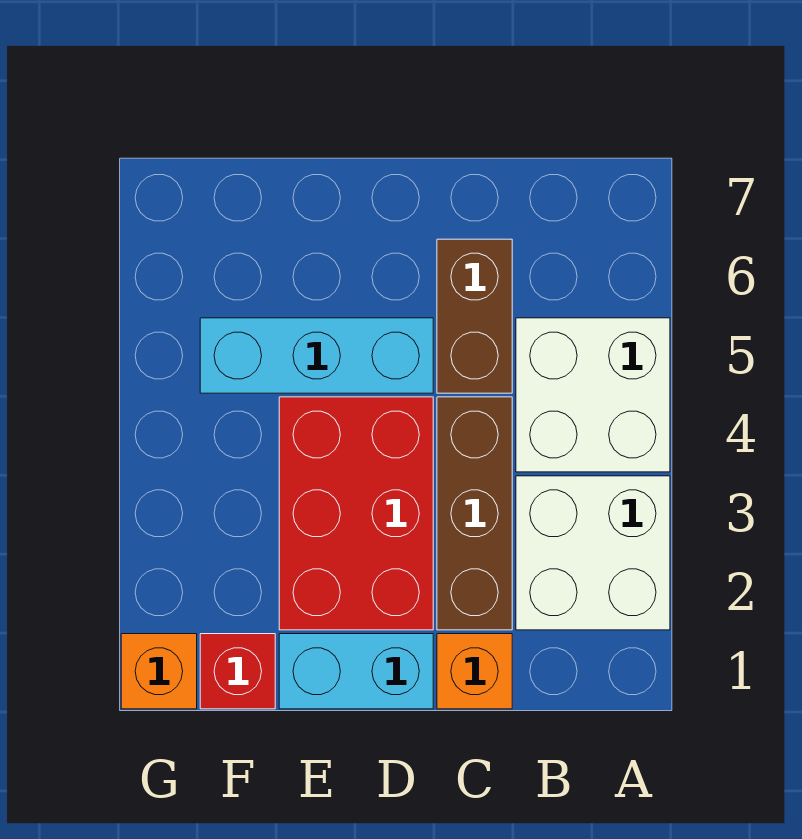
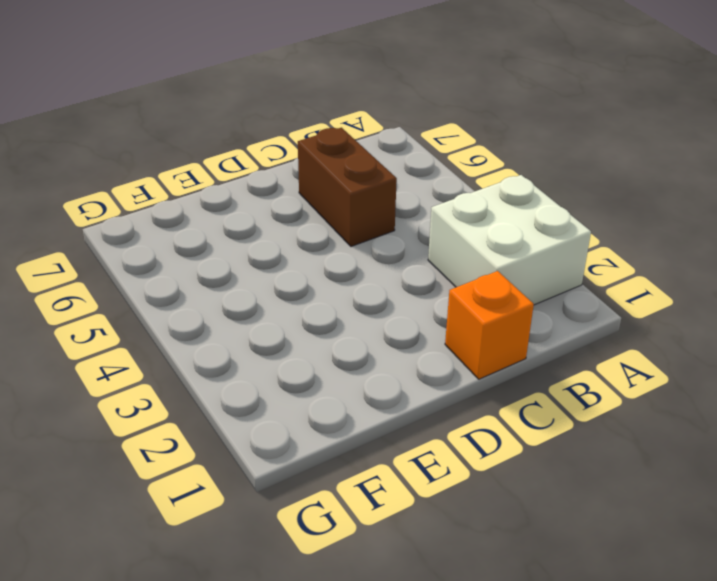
none -> white brick A4:B5 level 1
none -> brown brick C2:C4 level 1

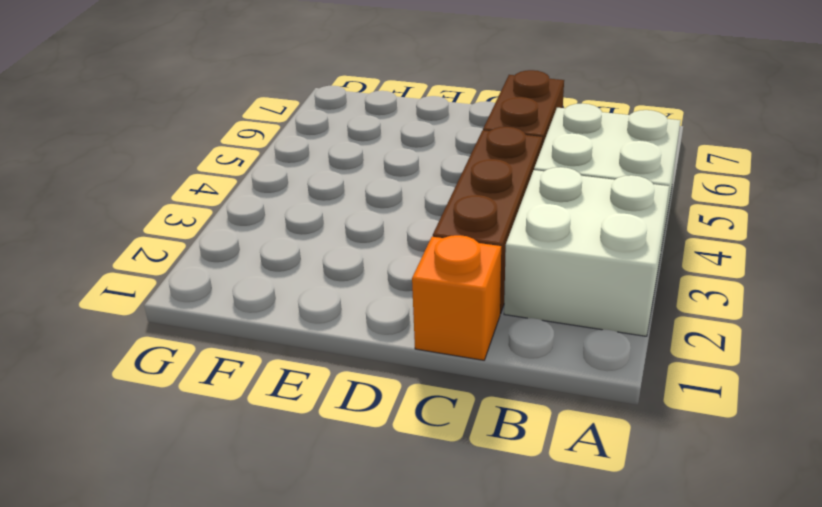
none -> cyan brick D1:E1 level 1
none -> red brick D2:E4 level 1

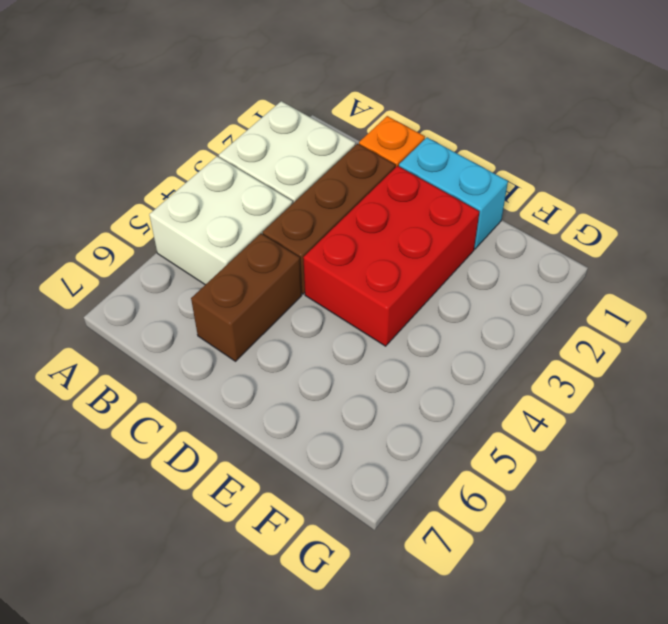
none -> cyan brick D5:F5 level 1
none -> red brick F1 level 1

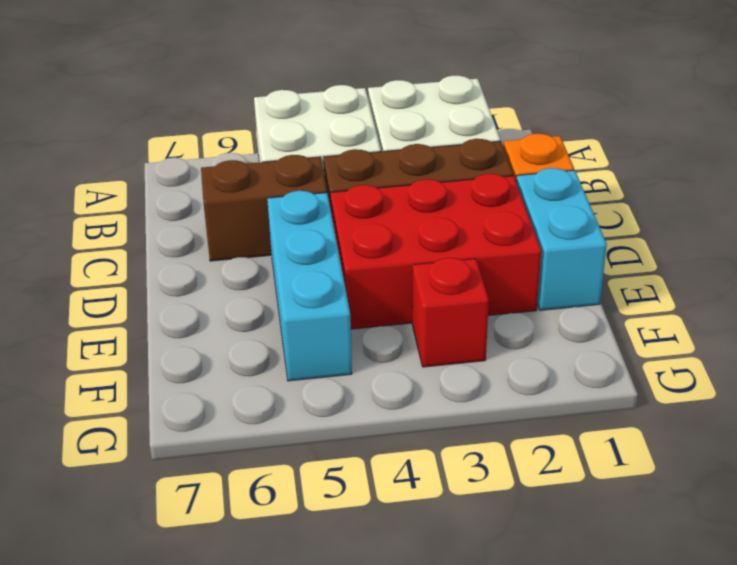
red brick F3 level 1 -> red brick F1 level 1
none -> orange brick G1 level 1

